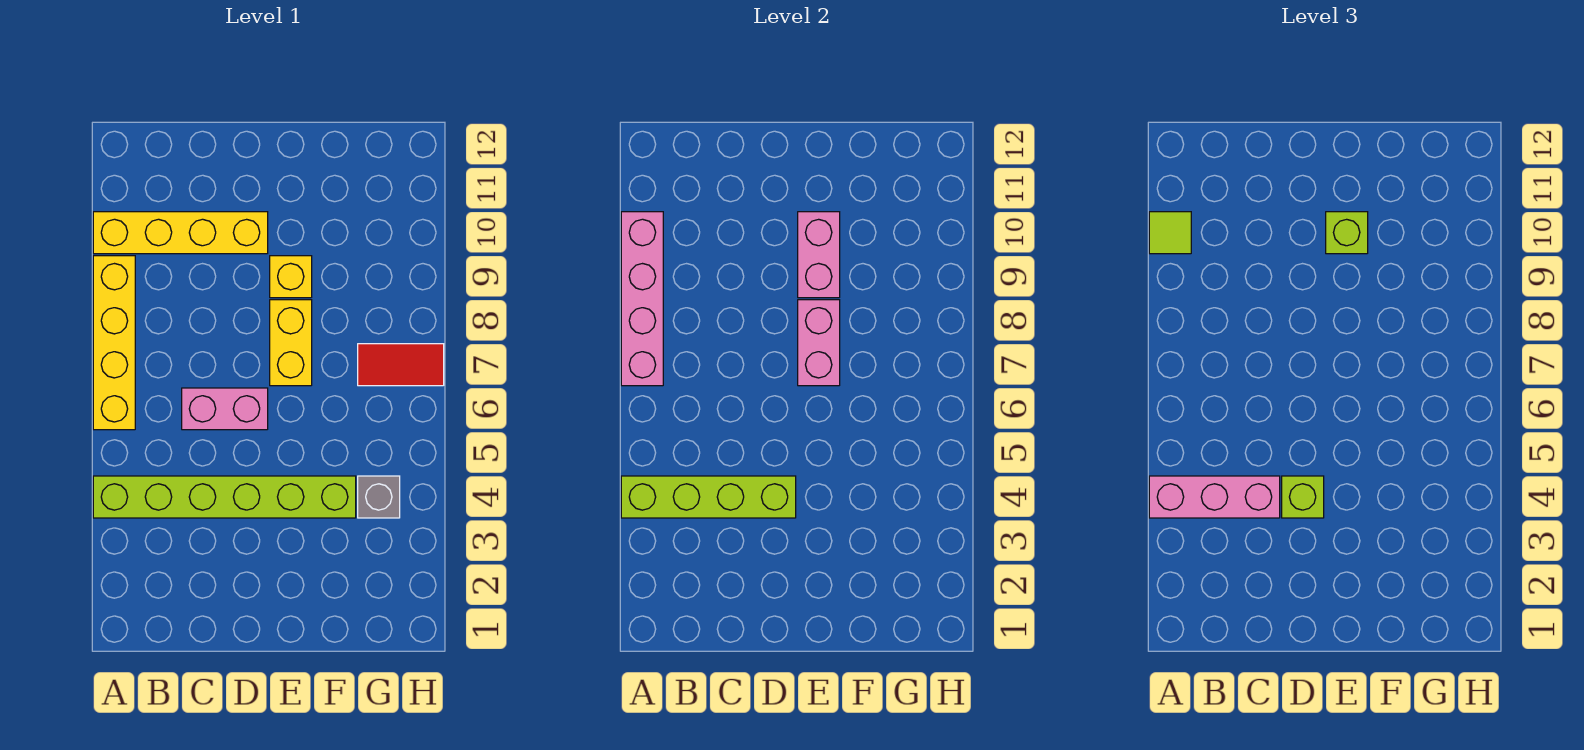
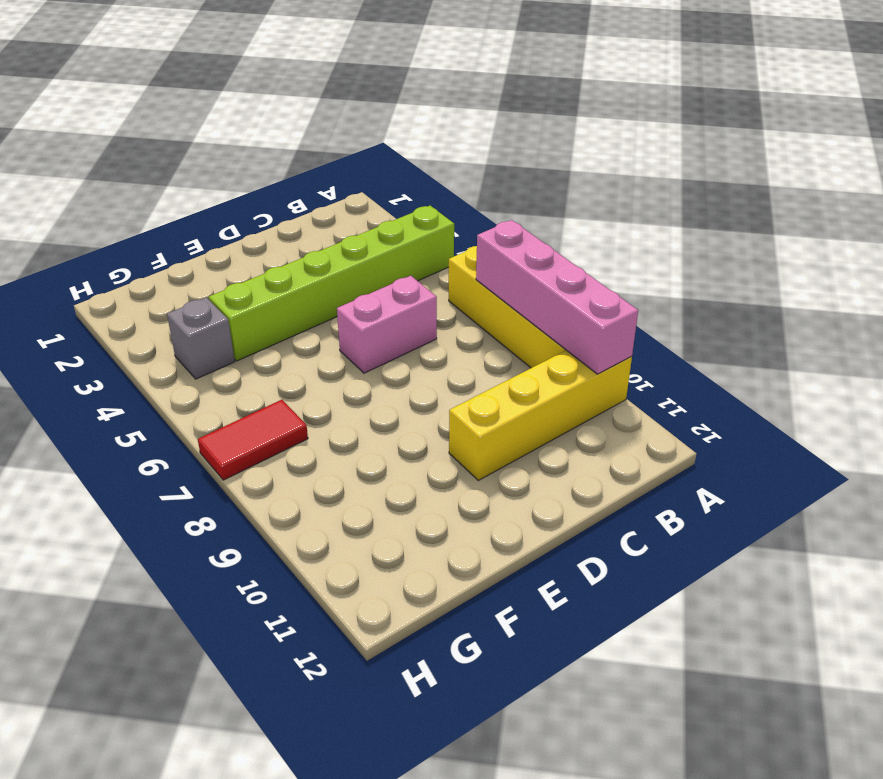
none -> yellow brick E7:E8 level 1
none -> yellow brick E9 level 1
none -> lime brick A4:D4 level 2

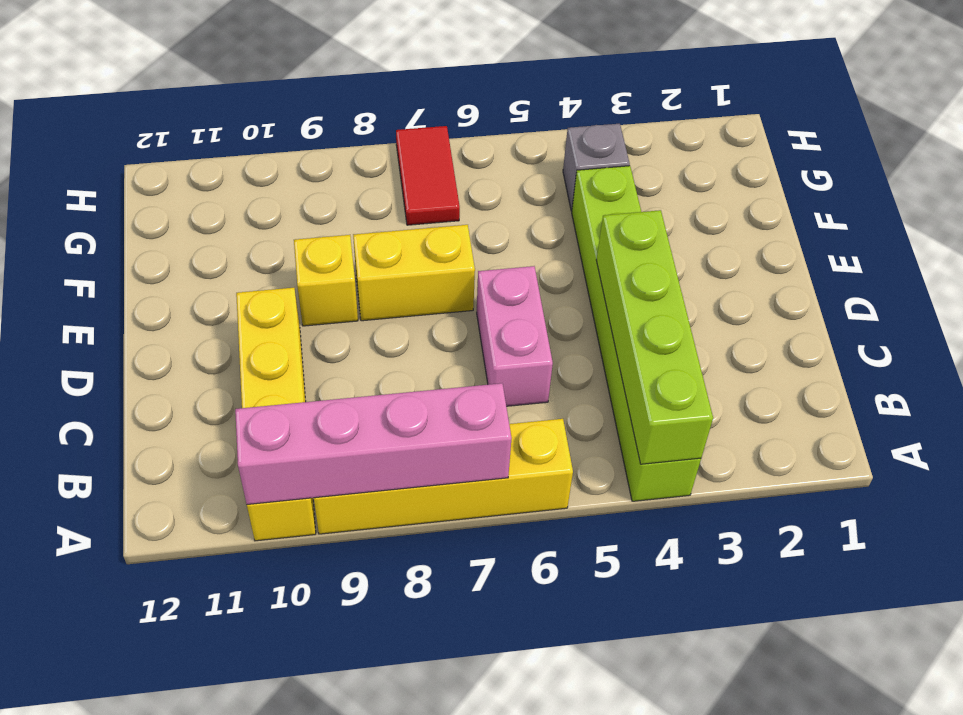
none -> pink brick E7:E8 level 2
none -> pink brick E9:E10 level 2
none -> pink brick A4:C4 level 3

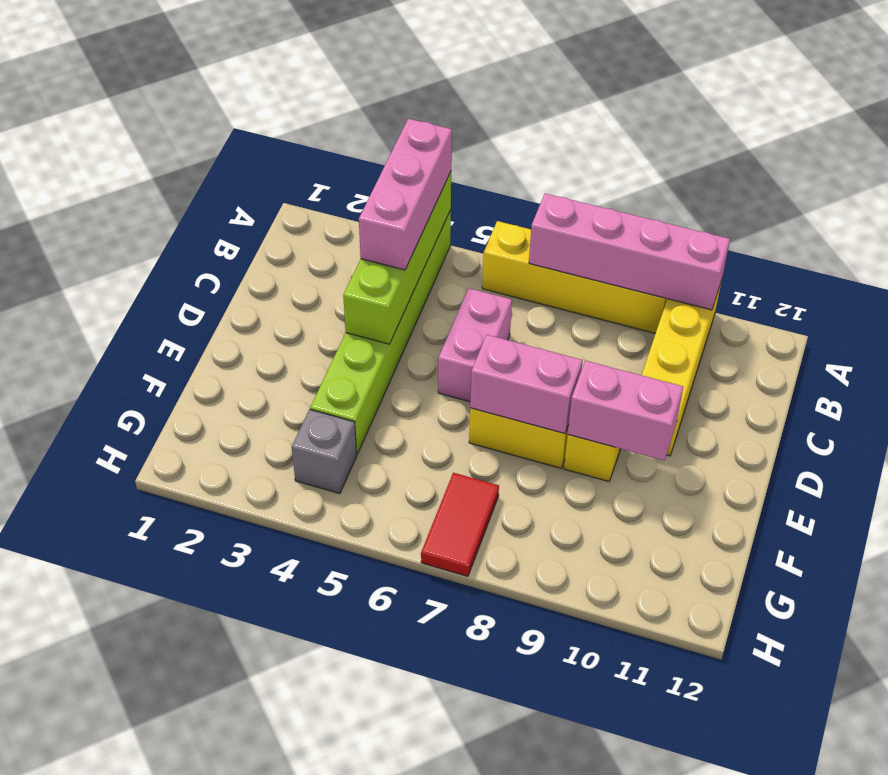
none -> lime tile A10 level 3
none -> lime brick D4 level 3
none -> lime brick E10 level 3

